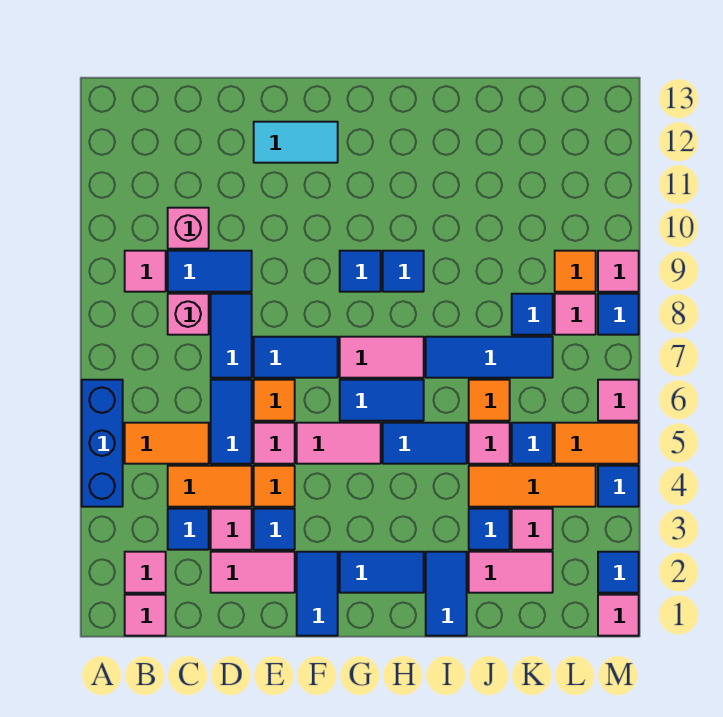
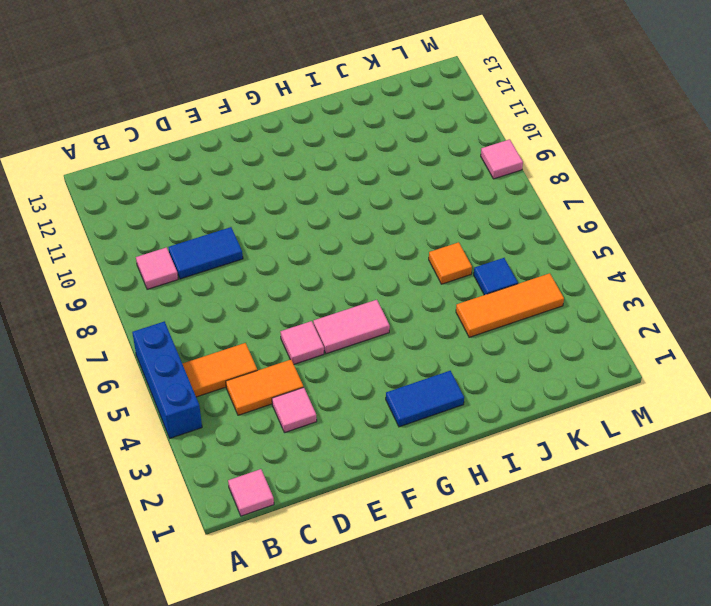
none -> pink tile B2 level 1
none -> blue tile C3 level 1
none -> pink brick C8 level 1
none -> pink brick C10 level 1

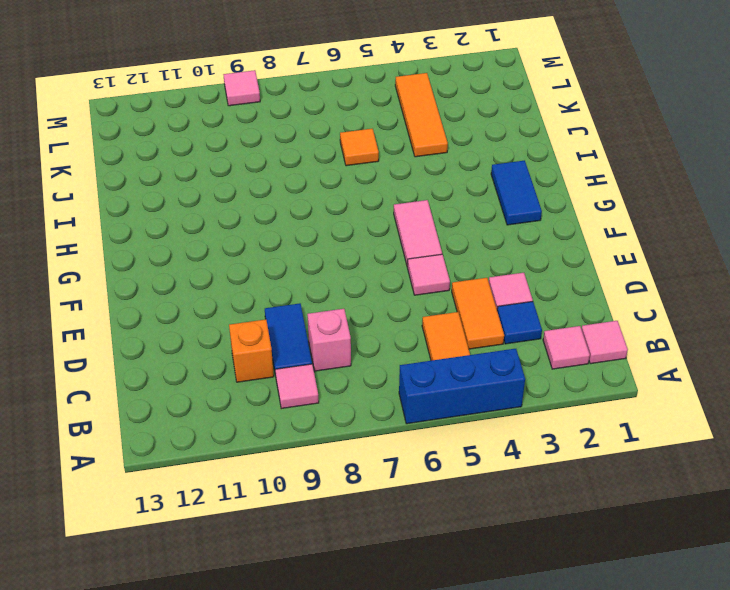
orange brick C10 level 1 -> pink brick C10 level 1
none -> pink tile D2:E2 level 1
none -> blue tile D5:D6 level 1
none -> blue tile D7:D8 level 1
none -> blue tile E3 level 1

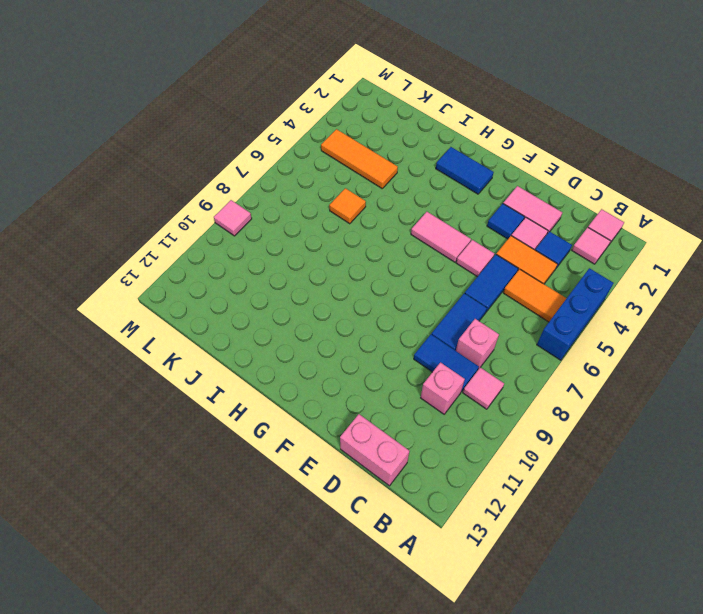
pink brick C13:D13 level 1 -> none
none -> orange tile E4 level 1
none -> orange tile E6 level 1
none -> blue tile E7:F7 level 1
none -> cyan tile E12:F12 level 1

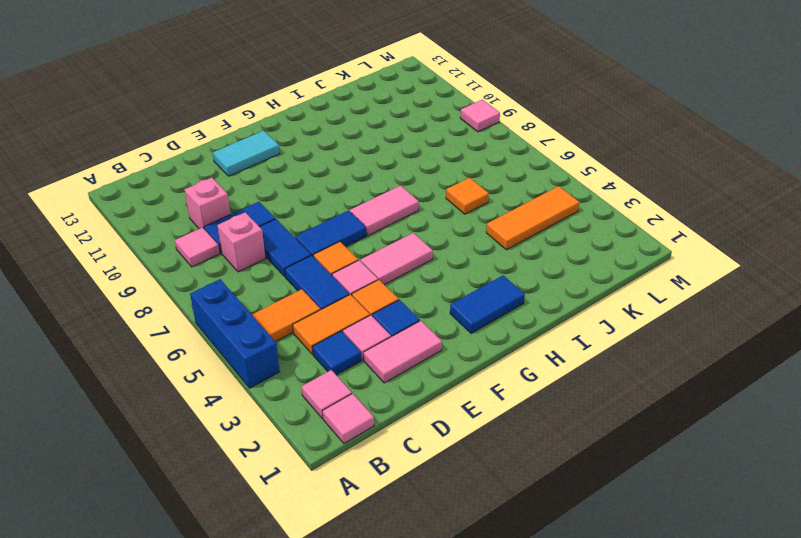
none -> blue tile F1:F2 level 1
none -> blue tile G6:H6 level 1
none -> blue tile G9 level 1
none -> blue tile H5:I5 level 1

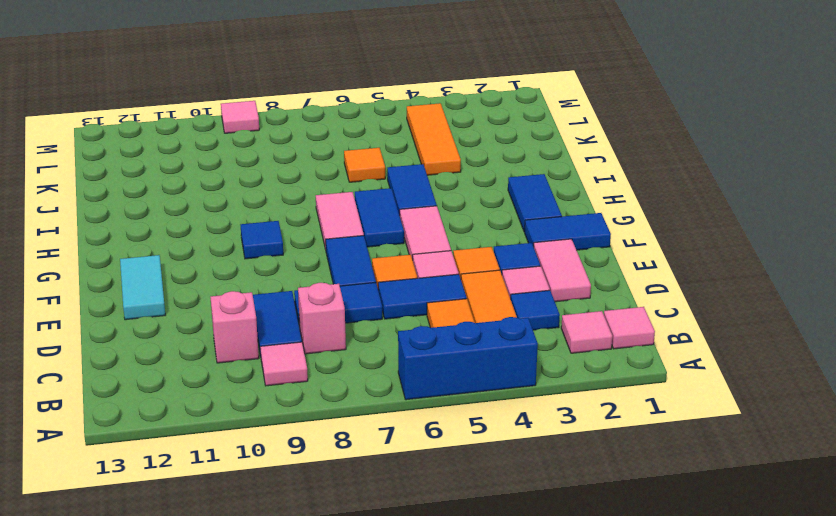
none -> blue tile H9 level 1
none -> blue tile I1:I2 level 1
none -> blue tile I7:K7 level 1
none -> pink tile J2:K2 level 1

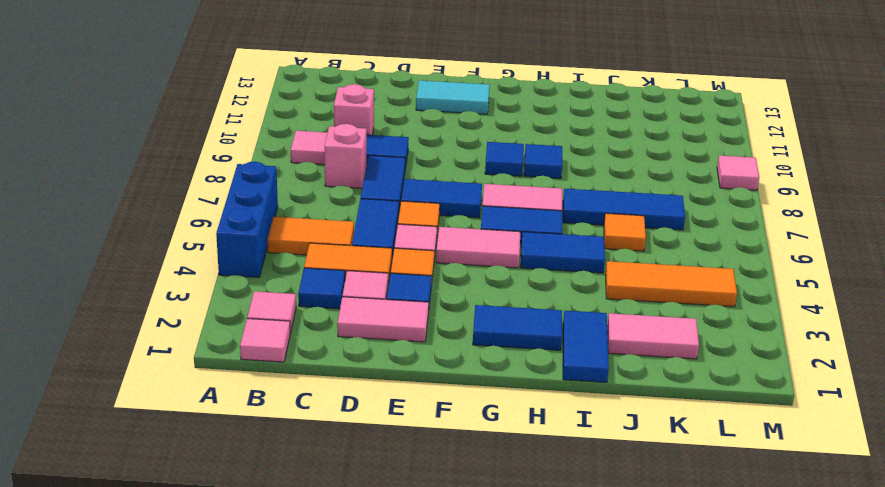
none -> blue tile F1:F2 level 1
none -> blue tile J3 level 1
none -> pink tile J5 level 1
none -> pink tile K3 level 1

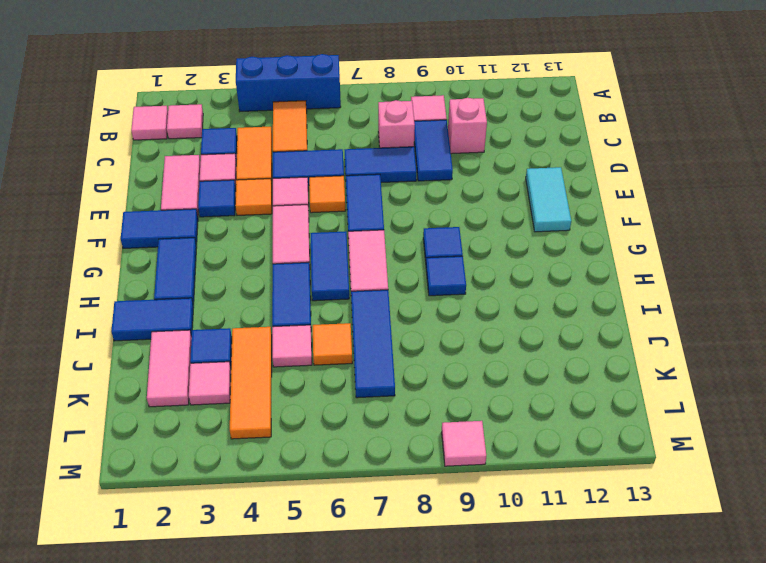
none -> blue tile K5 level 1
none -> blue tile K8 level 1
none -> orange tile L5:M5 level 1
none -> pink tile L8 level 1

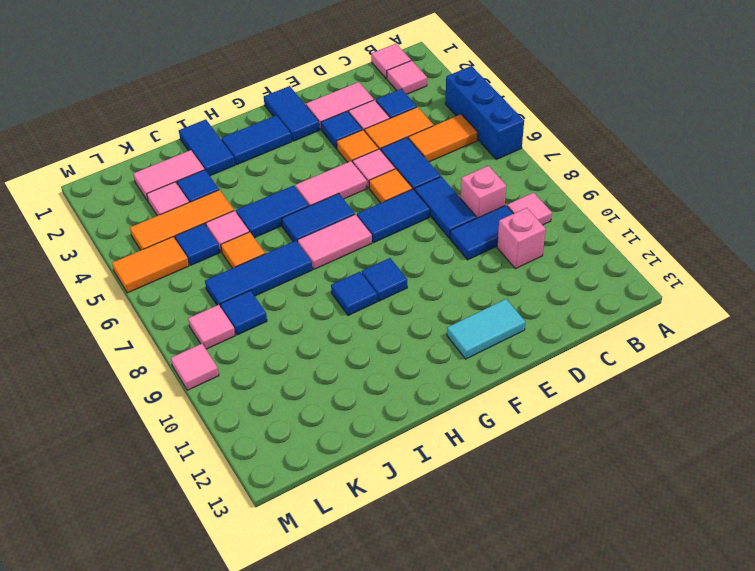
none -> orange tile L9 level 1
none -> pink tile M1 level 1
none -> blue tile M2 level 1
none -> blue tile M4 level 1

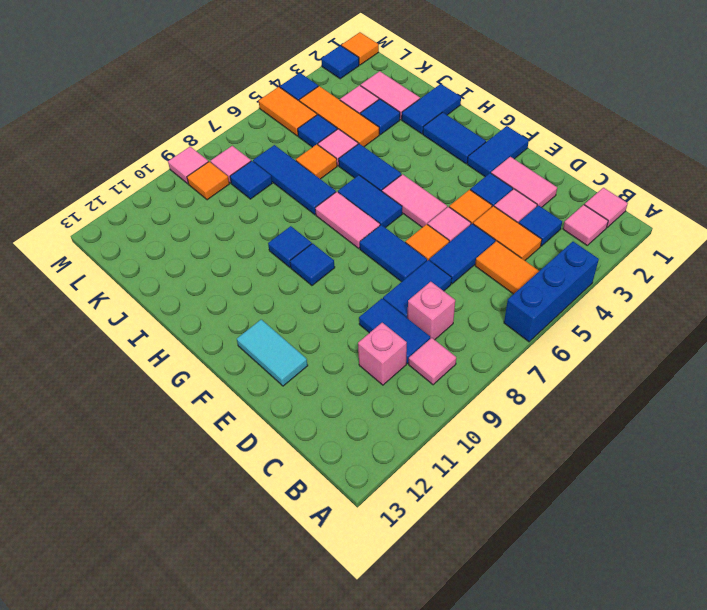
orange tile M1 level 1 -> pink tile M1 level 1
none -> pink tile M6 level 1
none -> blue tile M8 level 1

